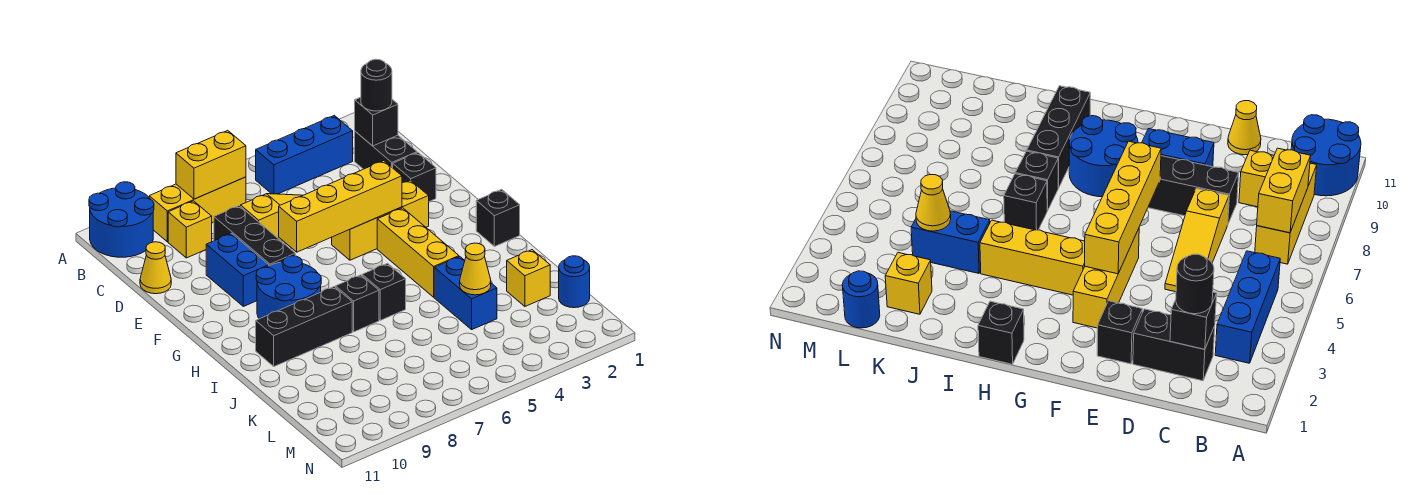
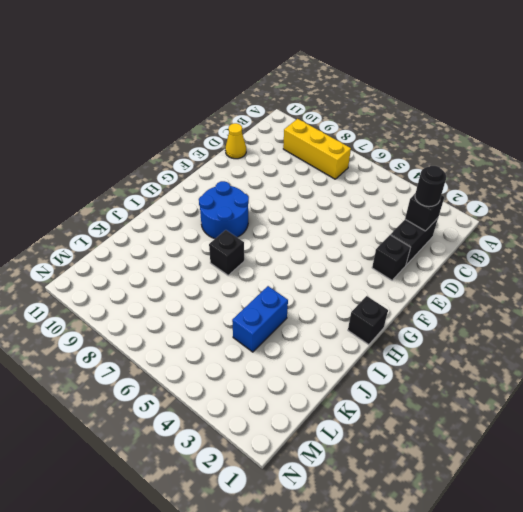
none -> blue round brick A10:B11 level 1
none -> blue brick B3:B5 level 1
none -> yellow brick C9 level 1

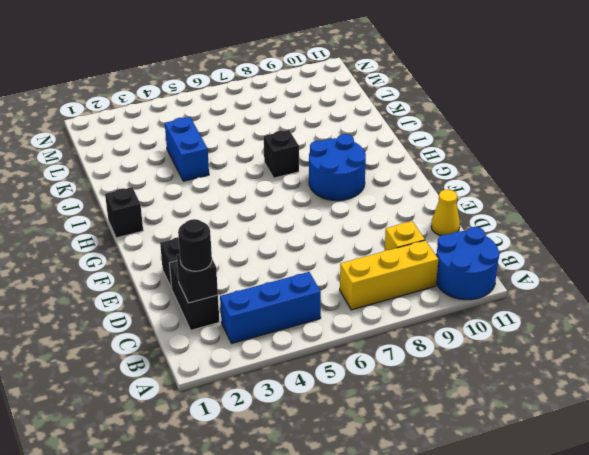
none -> yellow slope D5:D7 level 1 top 7
none -> black brick D8:F8 level 1
none -> blue brick E9:F9 level 1

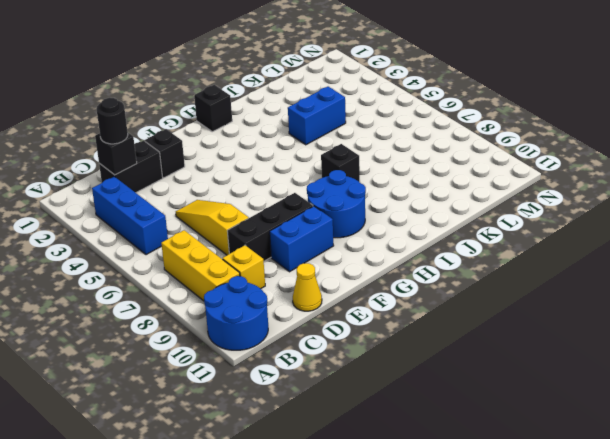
none -> yellow brick F3:F5 level 1
none -> yellow brick G4:I4 level 1
none -> black brick I6 level 1

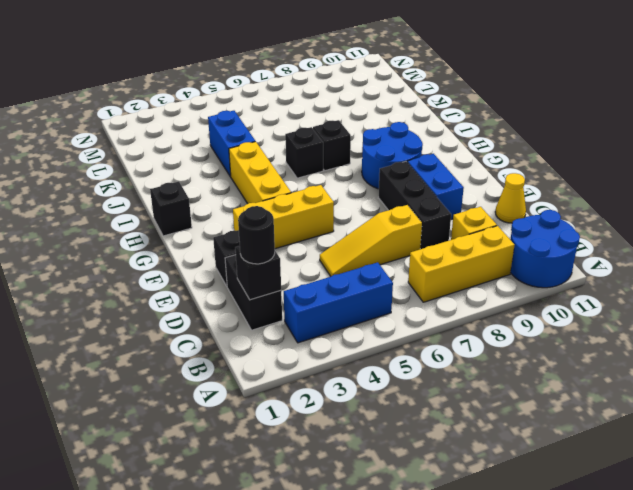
none -> black brick I8:I10 level 1
none -> yellow brick K2 level 1
none -> blue round brick L1 level 1

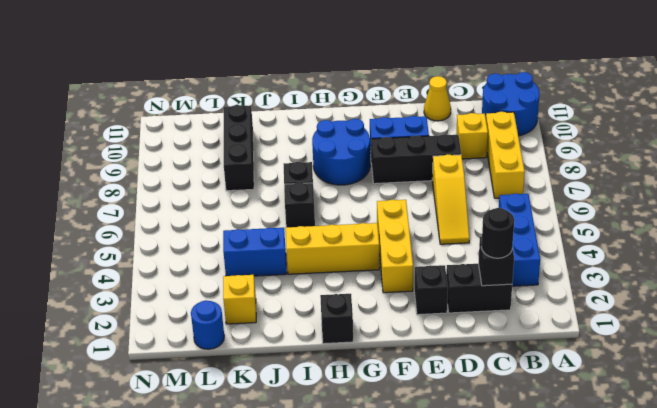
black brick K8:K10 level 1 -> black brick I8:I10 level 1
none -> yellow brick B7:B8 level 2
none -> yellow brick F4:F7 level 2
none -> yellow cone K4 level 2

